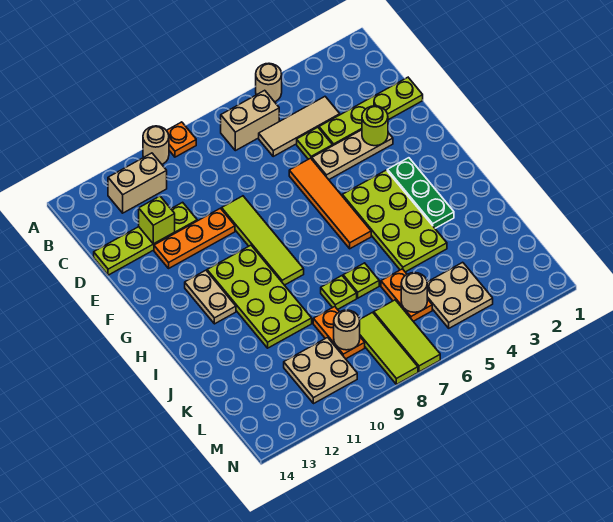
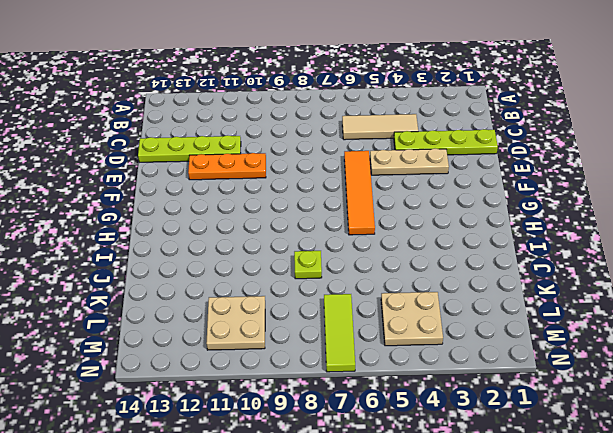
none -> tan round brick A5 level 1
none -> orange plate A9 level 1
none -> tan round brick A10 level 1

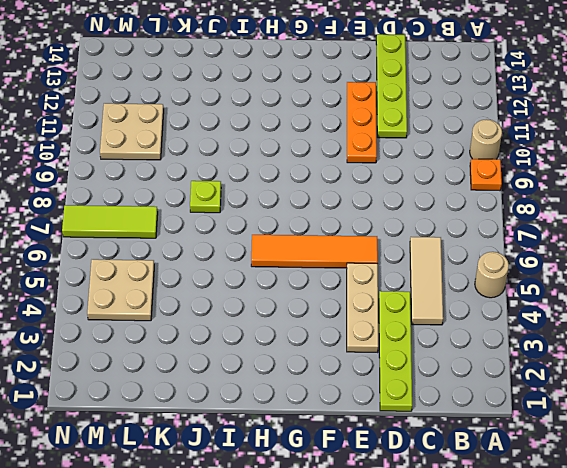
none -> tan brick B6:B7 level 1
none -> tan brick B11:B12 level 1
none -> lime plate D5 level 1

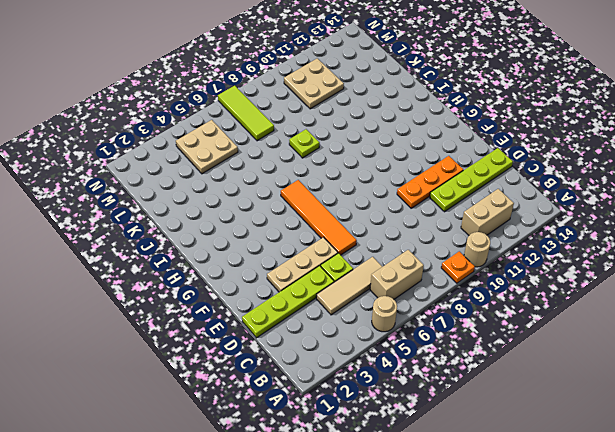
none -> lime tile E9:H9 level 1
none -> green plate G3:I3 level 1
none -> lime plate G4:J5 level 1

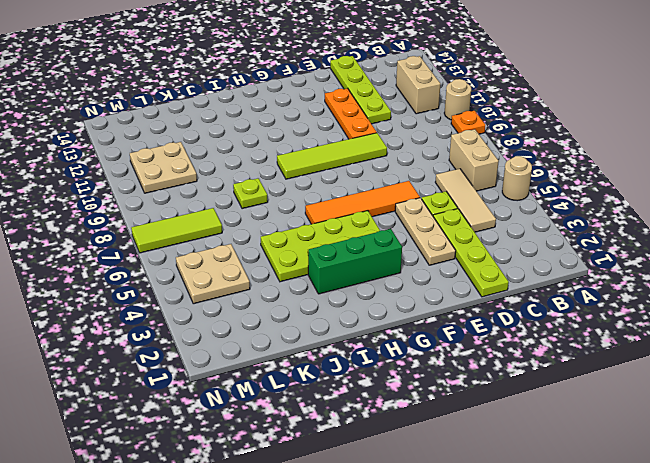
green brick G3:I3 level 1 -> green plate G3:I3 level 1
none -> lime plate G10:J11 level 1
none -> tan plate G12:H12 level 1
none -> lime plate J7 level 1

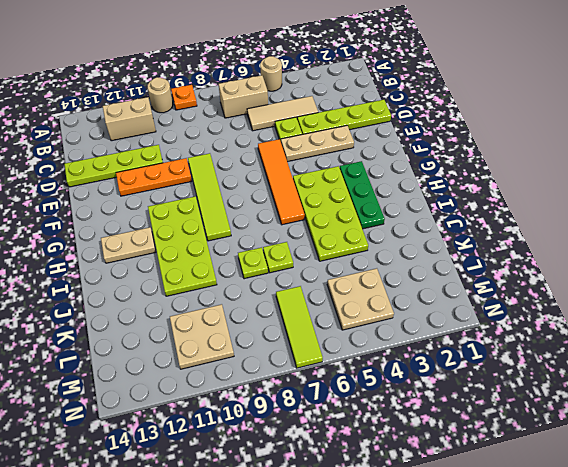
tan plate H12:H13 level 1 -> tan plate G12:H12 level 1
none -> orange plate K6:L6 level 1
none -> orange plate K9:L9 level 1
none -> lime tile L8:N8 level 1

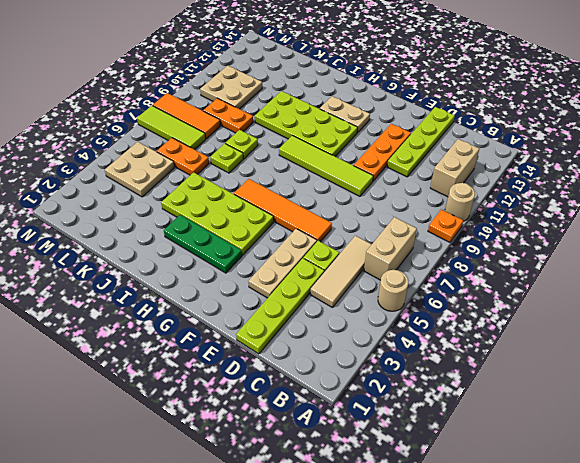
orange tile L8:N8 level 1 -> lime tile L8:N8 level 1
none -> lime brick D12 level 2
none -> lime round brick E3 level 2
none -> tan round brick L6 level 2

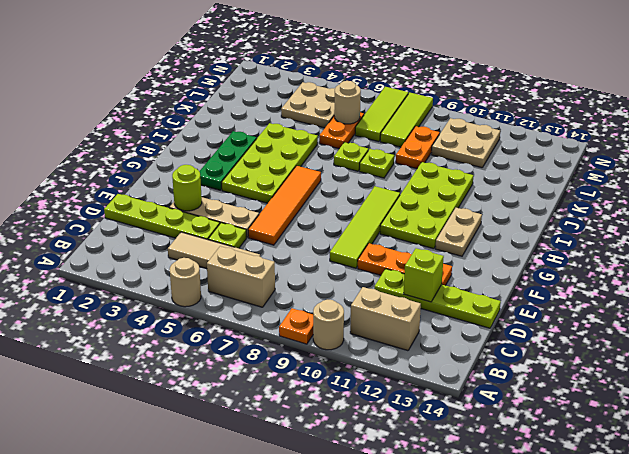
none -> tan round brick L9 level 2

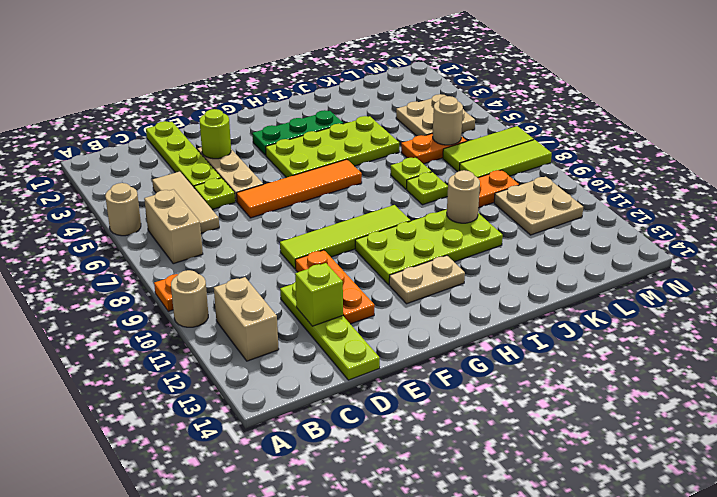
tan round brick J10 level 2 -> tan round brick L9 level 2

